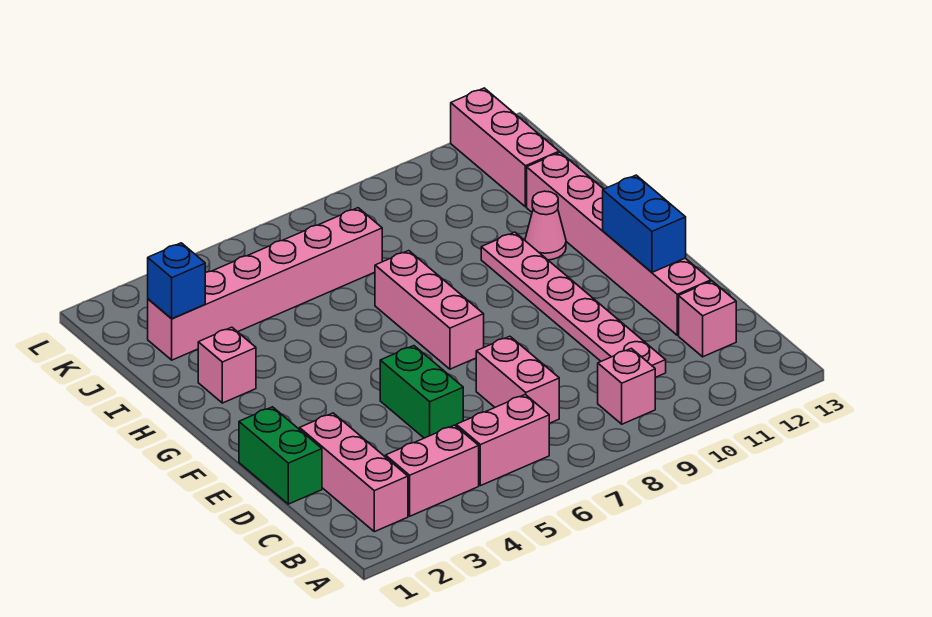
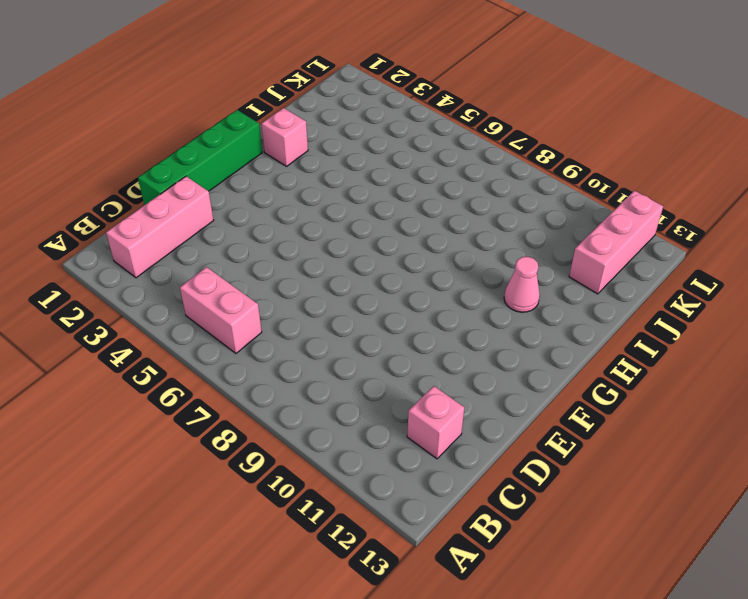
green brick D1:G1 level 1 -> green brick D1:E1 level 1
none -> pink brick B3:B4 level 1
none -> pink brick B9 level 1
none -> pink brick C7:D7 level 1

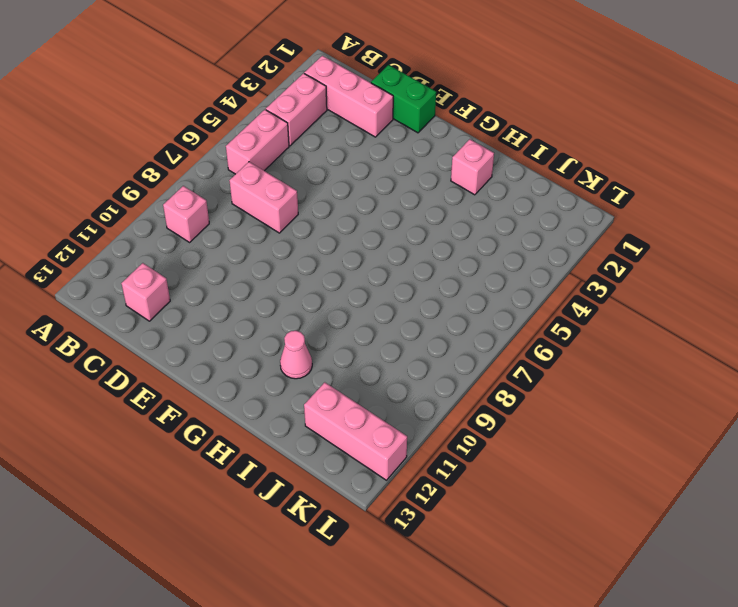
none -> pink plate C10:H10 level 1
none -> green brick D5:E5 level 1
none -> pink brick D12:I12 level 1

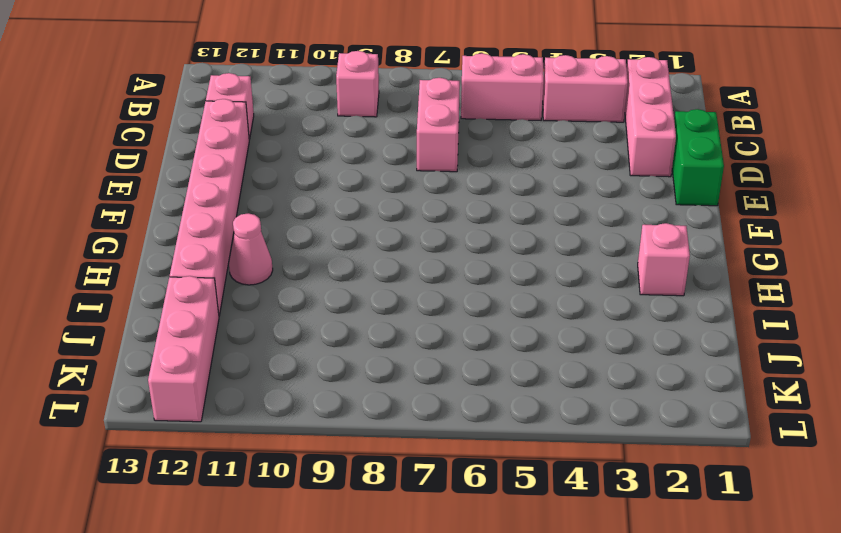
none -> pink plate C10:H10 level 1
none -> green brick D5:E5 level 1
none -> pink brick F7:H7 level 1

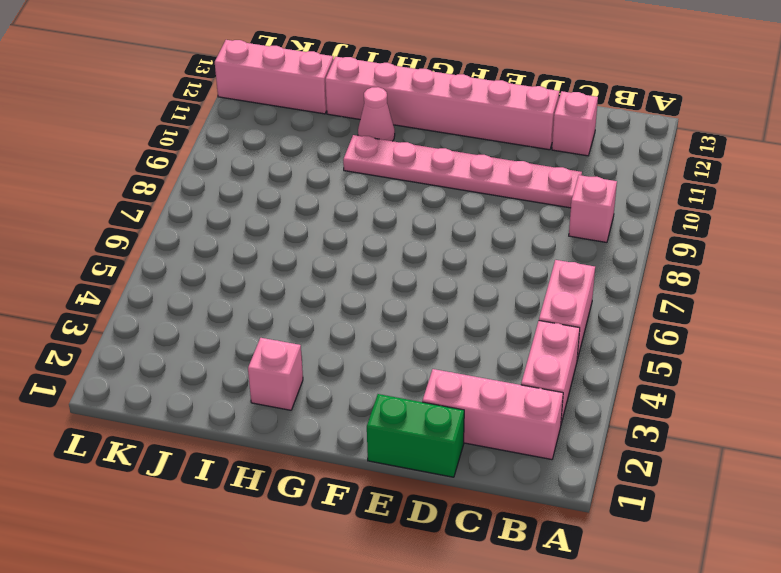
none -> pink brick C7:D7 level 1
none -> green brick D5:E5 level 1
none -> pink brick F7:H7 level 1

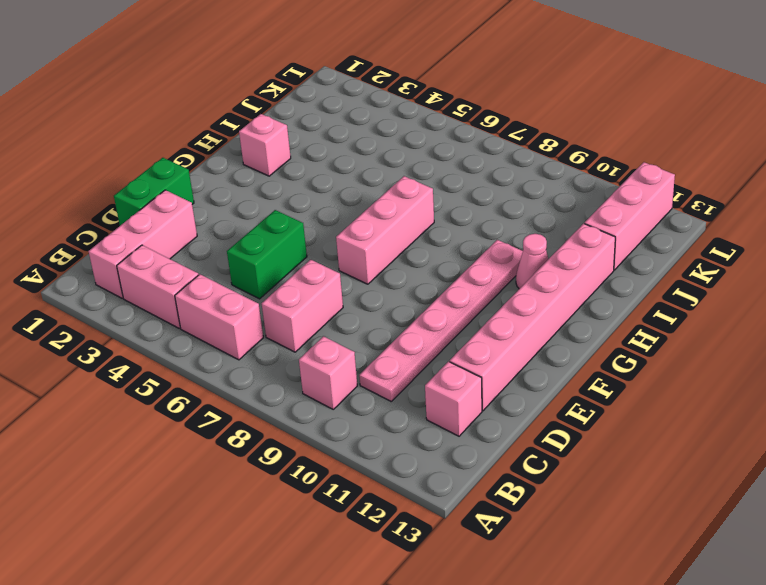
none -> pink brick J2:J7 level 1
none -> blue brick E12:F12 level 2
none -> blue brick J2 level 2

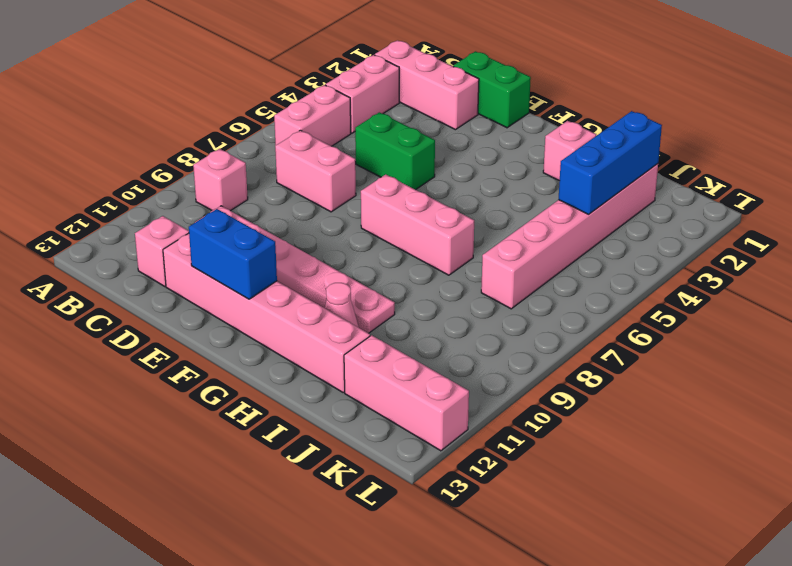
blue brick J2:J4 level 2 -> blue brick J2 level 2

